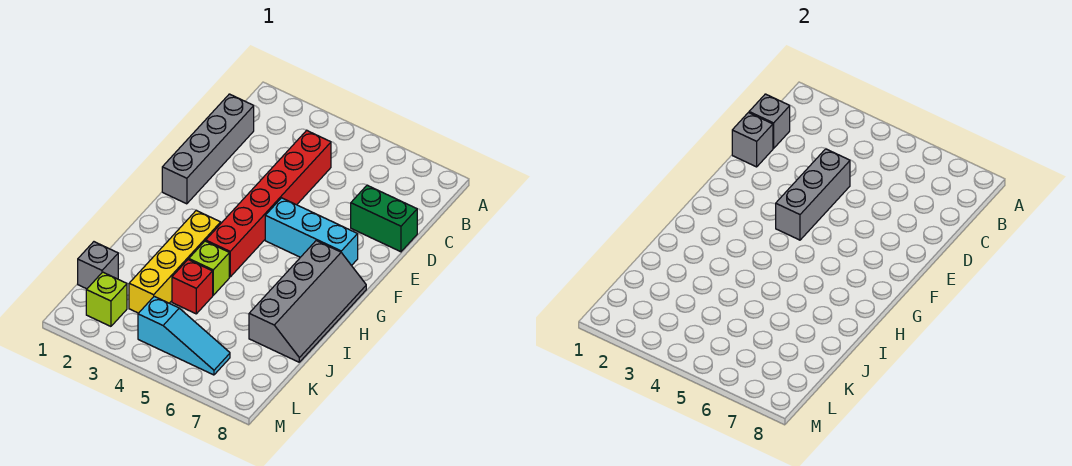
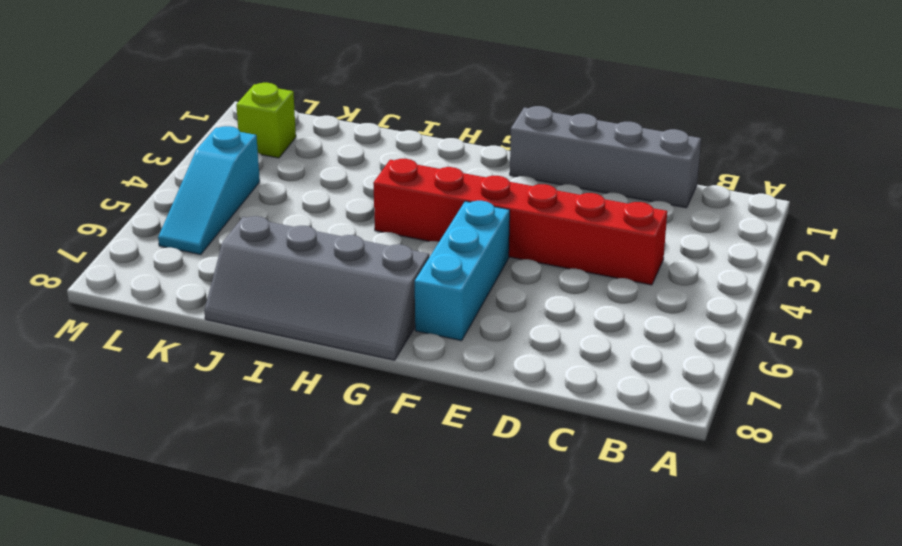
none -> green brick D7:D8 level 1
none -> yellow brick H3:K3 level 1
none -> lime brick I4 level 1

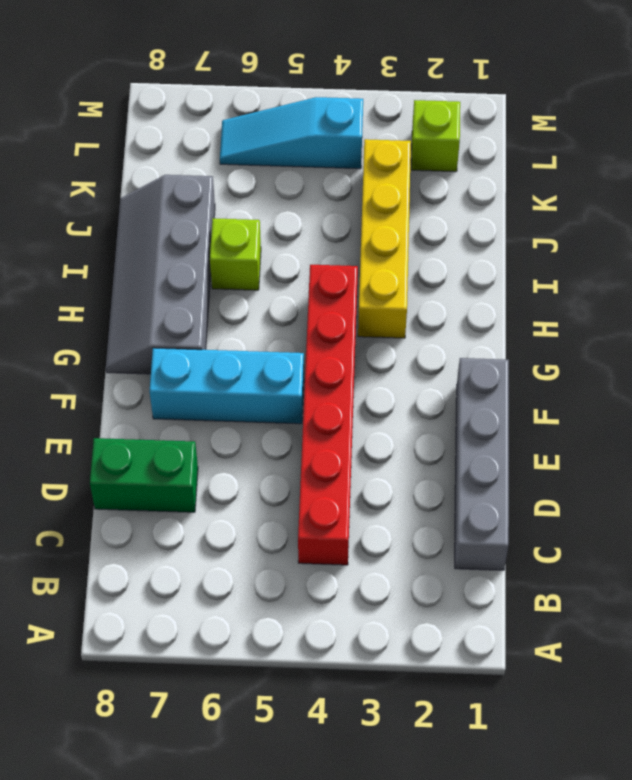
lime brick I6 level 1 -> lime brick I4 level 1
none -> red brick J4 level 1
none -> grey brick K1 level 1
none -> grey brick C1 level 2

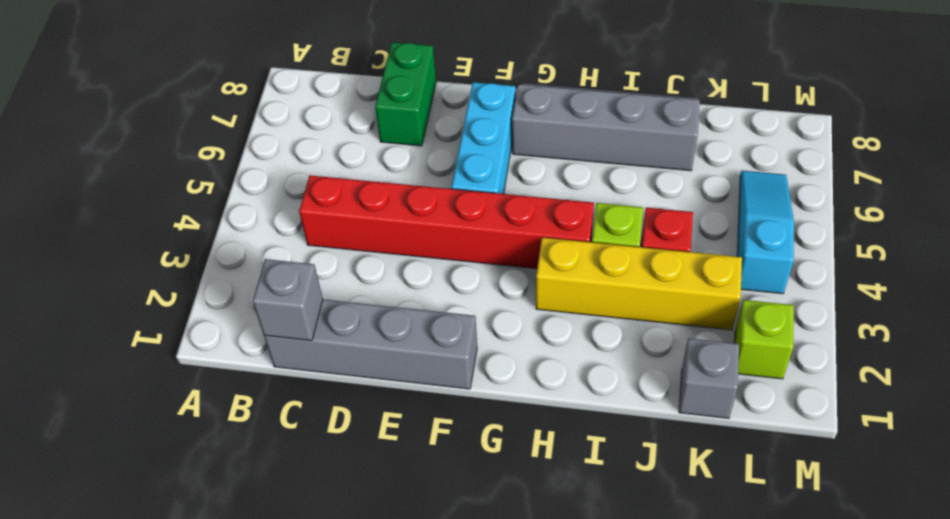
none -> grey brick D1 level 2
none -> grey brick D4:F4 level 2

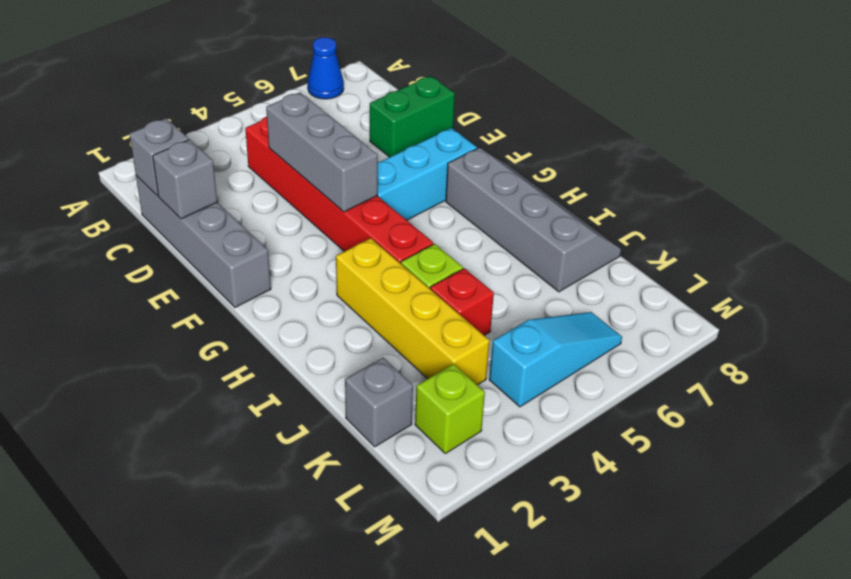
blue cone A7 level 1 -> none

